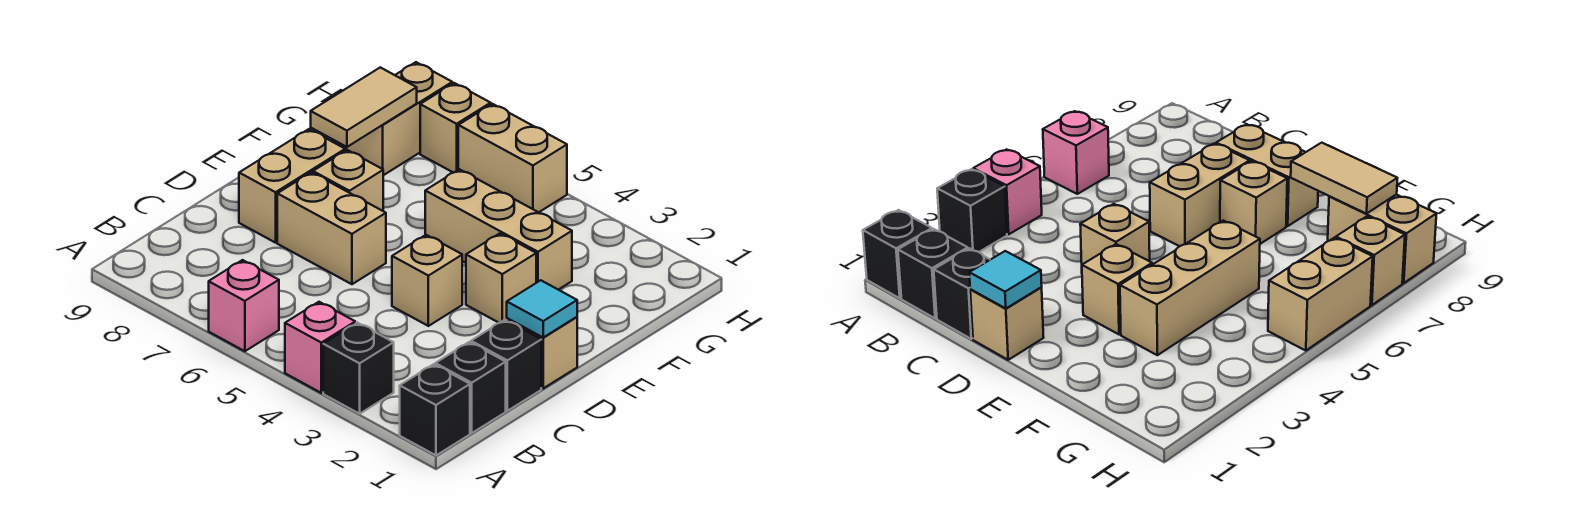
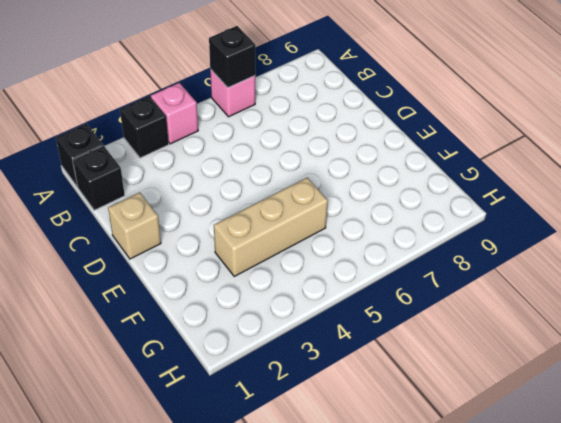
black brick A6 level 2 -> black brick C1 level 1
none -> tan brick D4 level 1
none -> tan brick D6:D7 level 1
none -> tan brick D8:E8 level 1

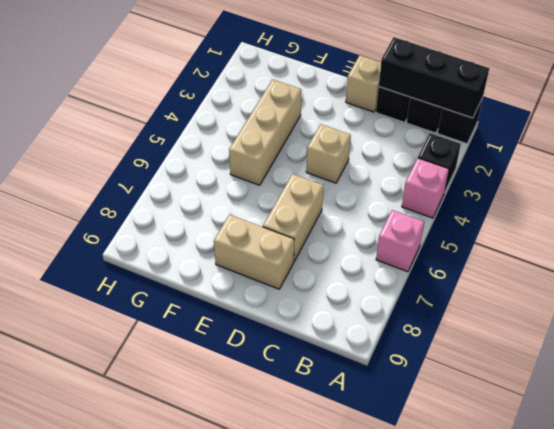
black brick A1:C1 level 2 -> none
none -> tan brick E3 level 1
none -> tan brick E7 level 1
none -> tan brick G8:H8 level 1

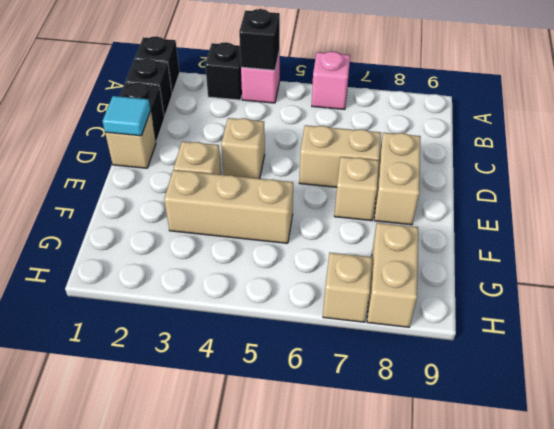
black brick A4 level 2 -> none
none -> tan brick H5:H6 level 1
none -> tan tile F8:G8 level 2

